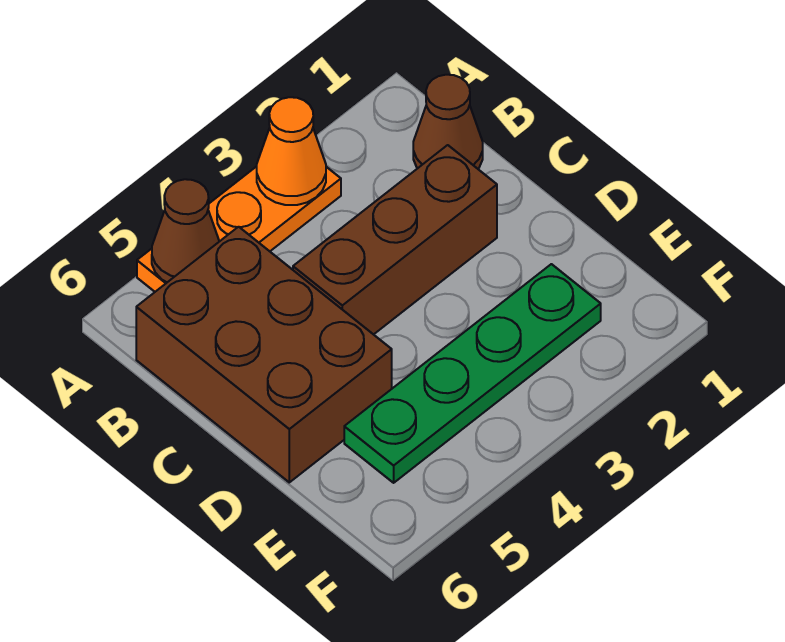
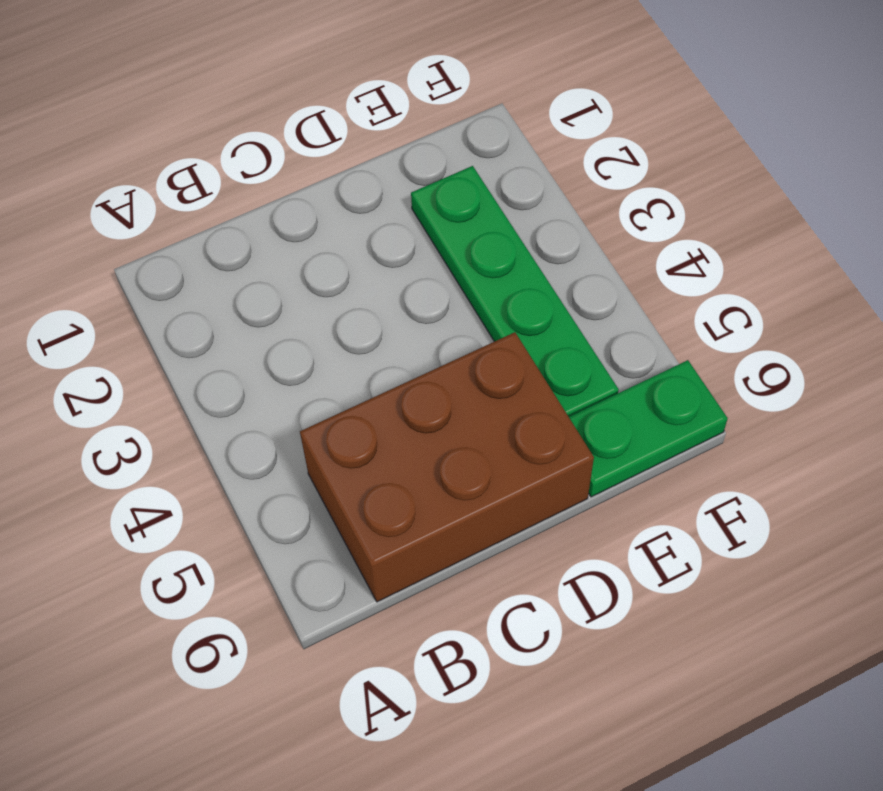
green plate E6:F6 level 1 -> none
none -> orange plate A3:A5 level 1
none -> brown cone B1 level 1

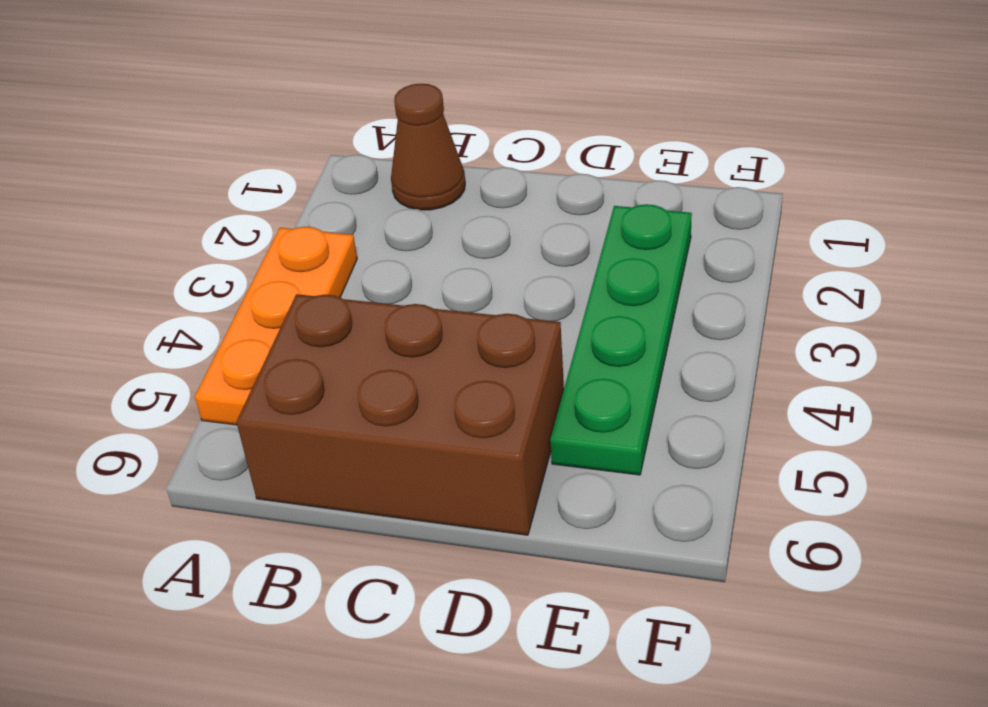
none -> brown brick C2:C4 level 1
none -> orange cone A3 level 2

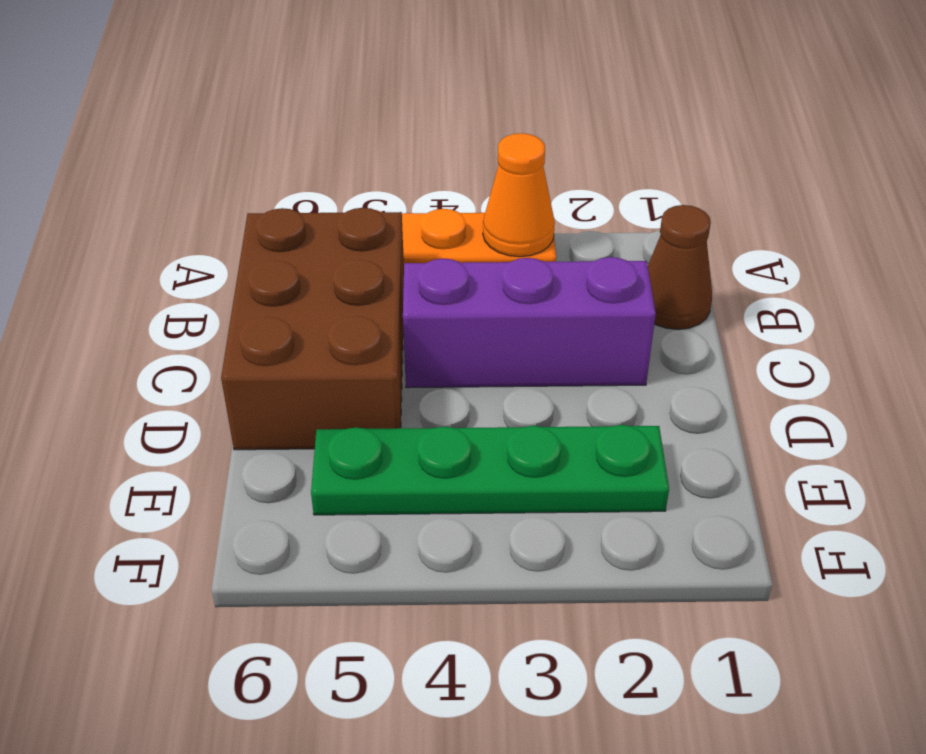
purple brick C2:C4 level 1 -> brown brick C2:C4 level 1
none -> brown cone A5 level 2

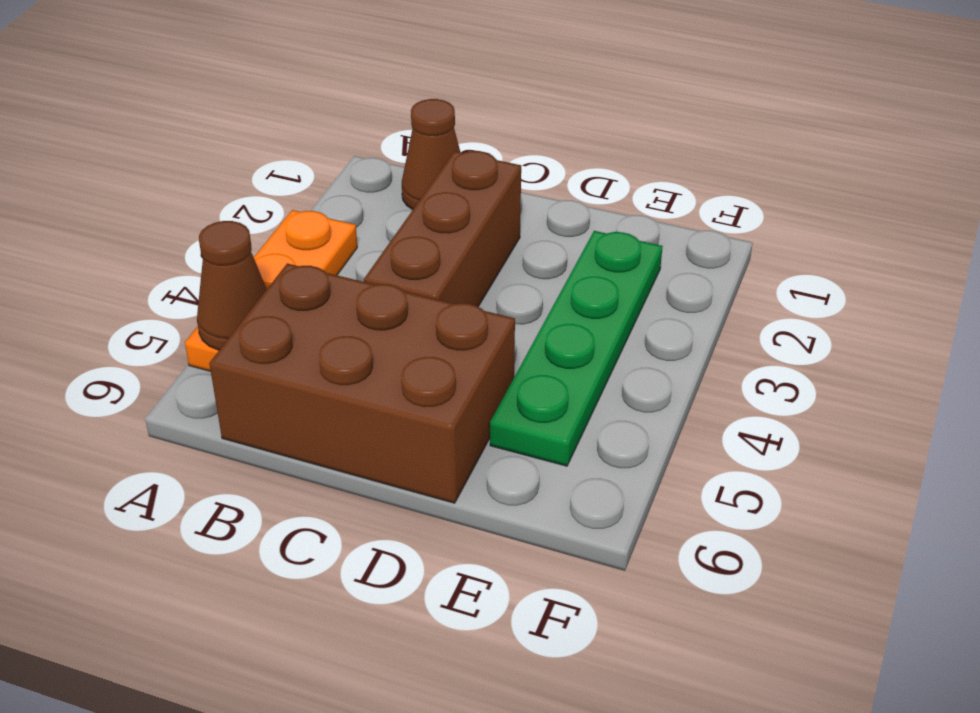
none -> orange cone A3 level 2

